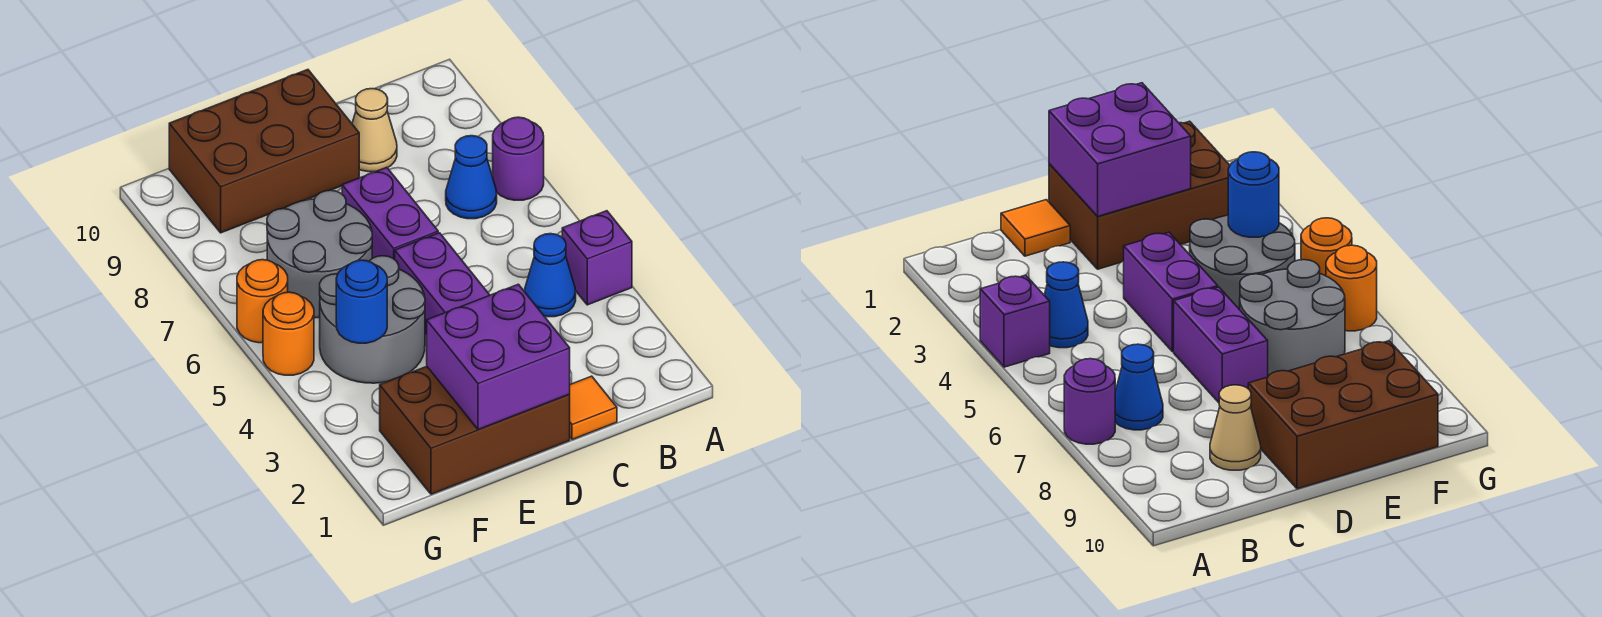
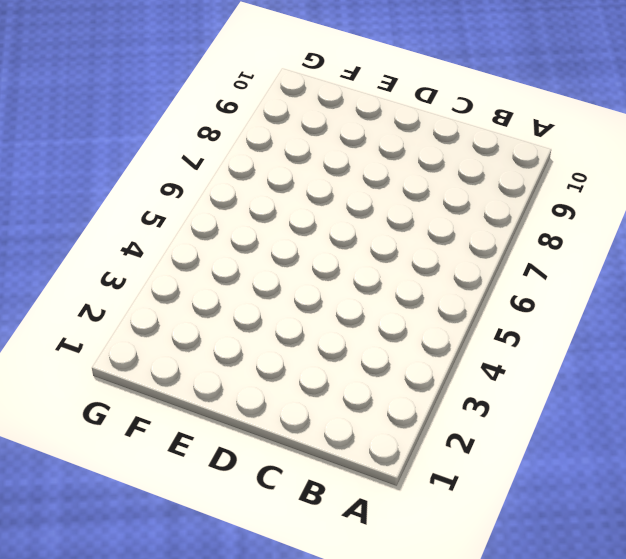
none -> purple brick A4 level 1
none -> purple round brick A7 level 1
none -> blue cone B4 level 1

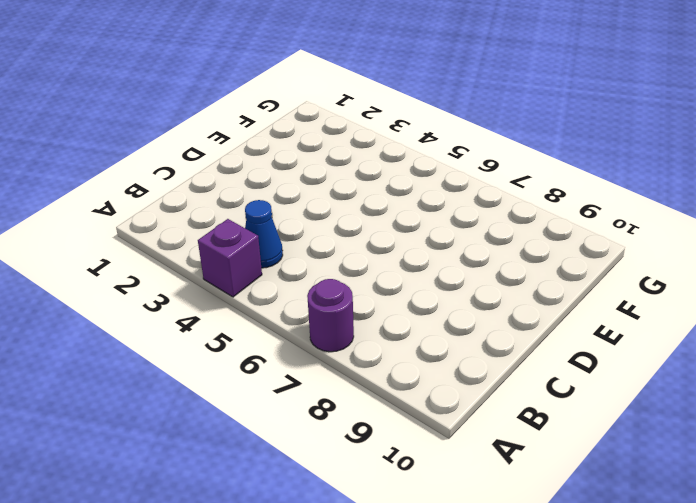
none -> blue cone B7 level 1
none -> orange tile C1 level 1
none -> tan cone C9 level 1

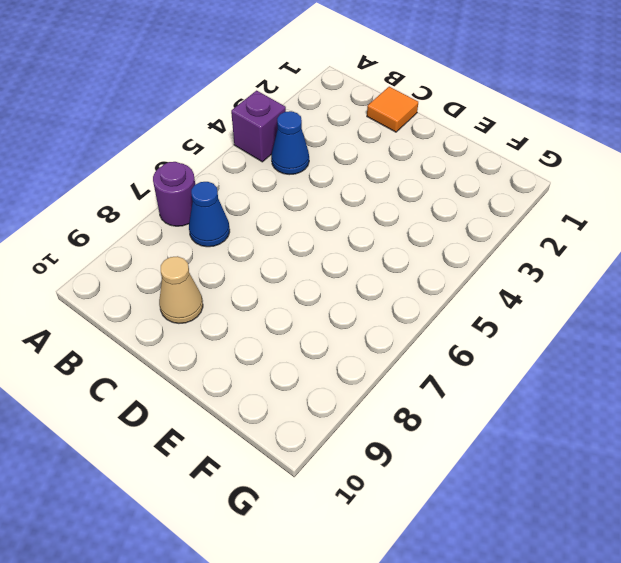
none -> brown brick D1:F2 level 1
none -> purple brick D4:D5 level 1
none -> purple brick D6:D7 level 1

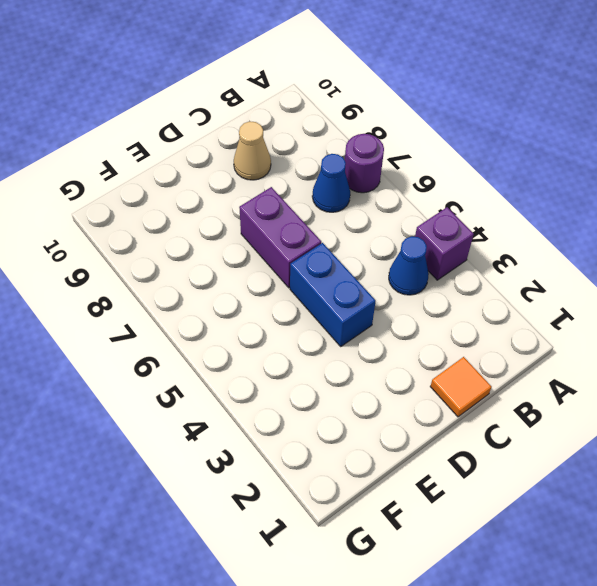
blue brick D4:D5 level 1 -> purple brick D4:D5 level 1
none -> brown brick D1:F2 level 1
none -> brown brick D9:F10 level 1
none -> grey round brick E4:F5 level 1

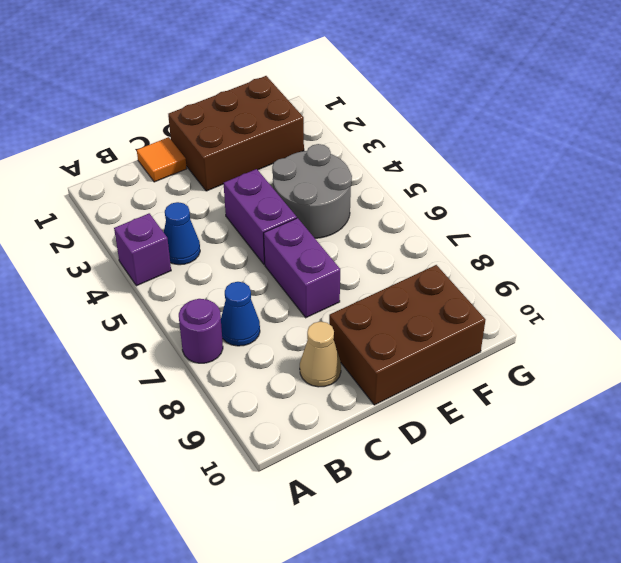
none -> grey round brick E6:F7 level 1
none -> orange round brick G5 level 1
none -> orange round brick G6 level 1

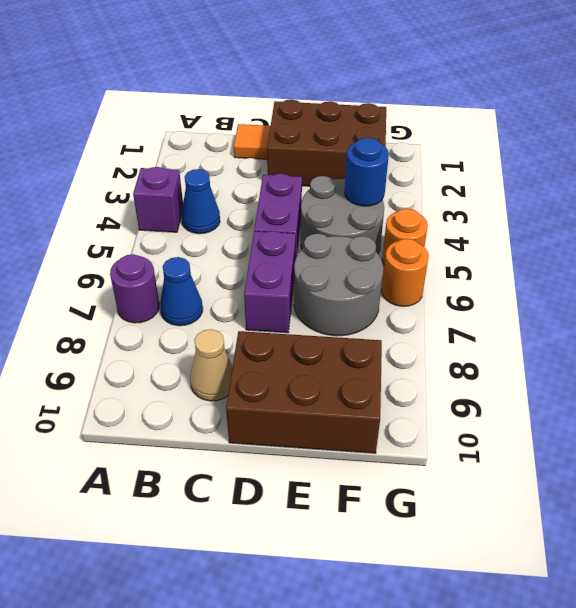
none -> purple brick D1:E2 level 2

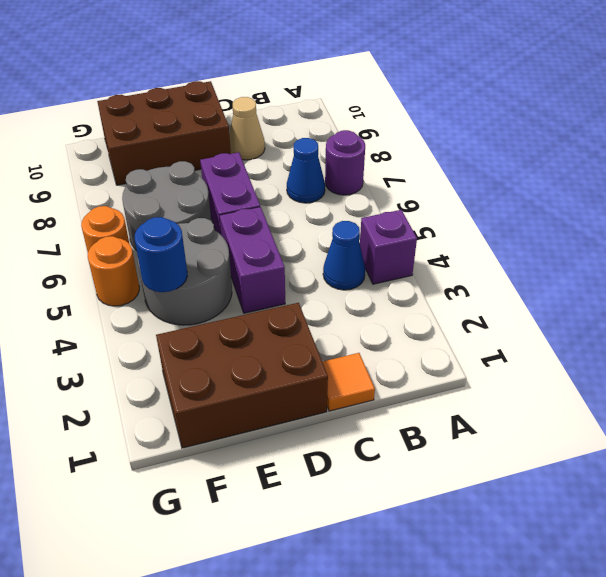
none -> purple brick D1:E2 level 2

